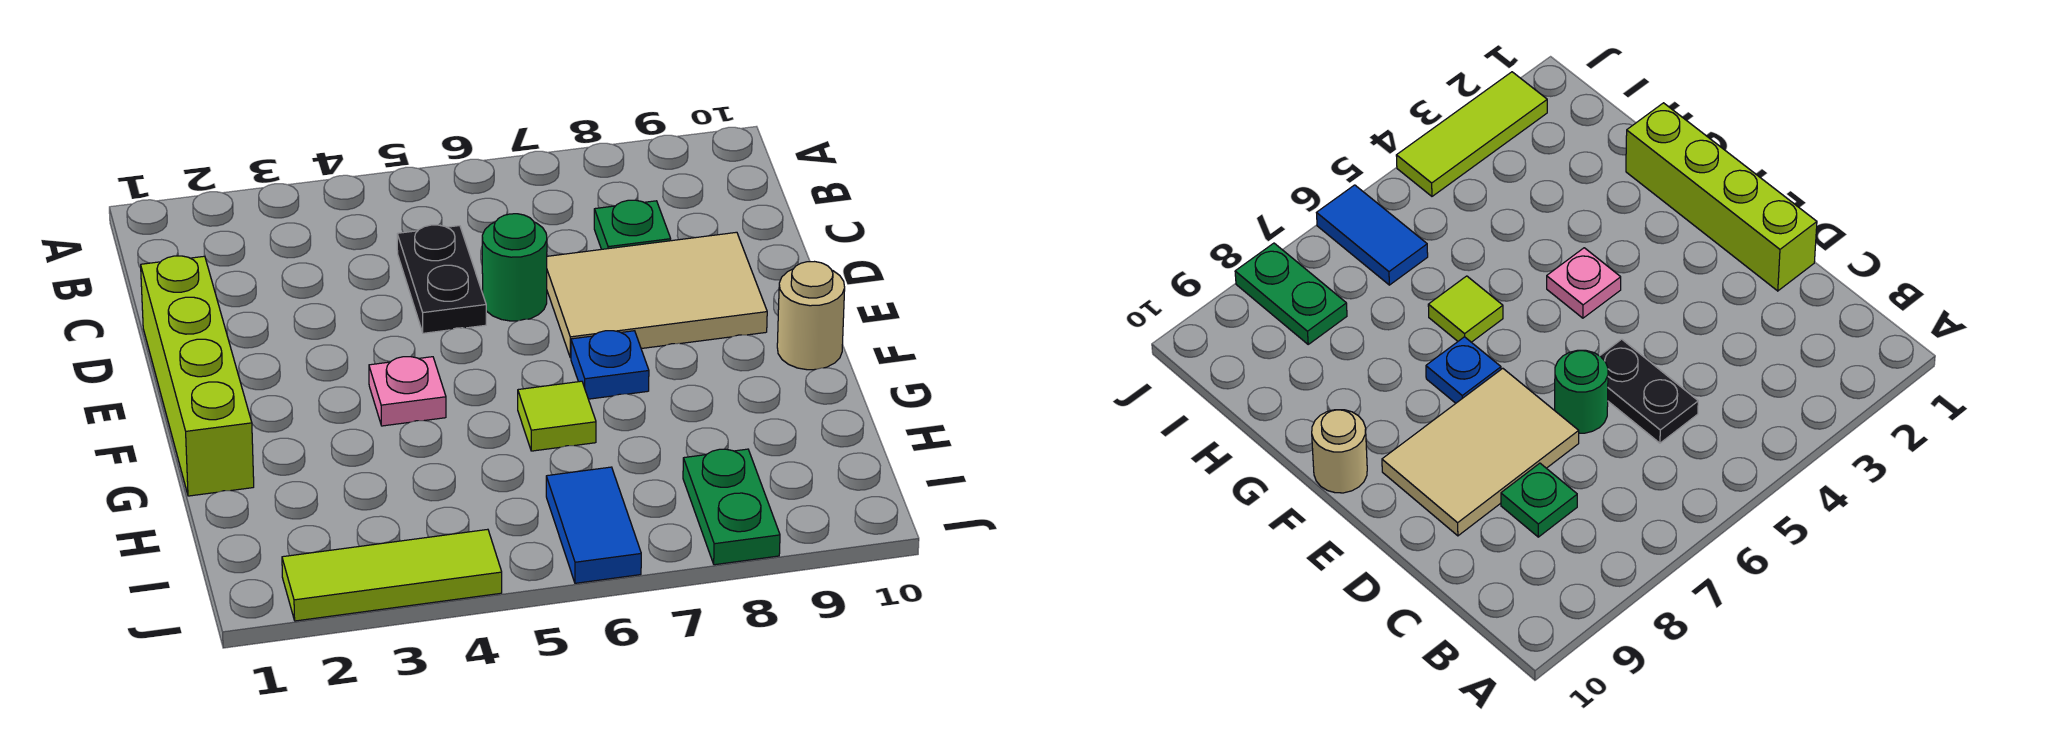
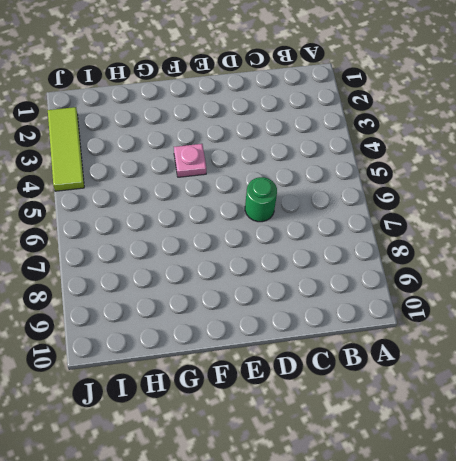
none -> black plate C5:D5 level 1
none -> green plate C8 level 1
none -> lime brick D1:G1 level 1

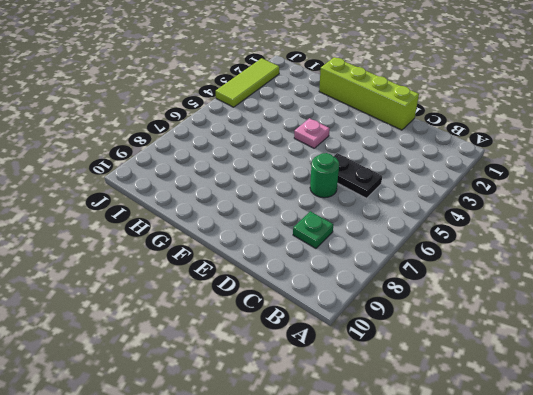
none -> tan tile D7:E9 level 1
none -> blue plate F7 level 1
none -> tan round brick F10 level 1

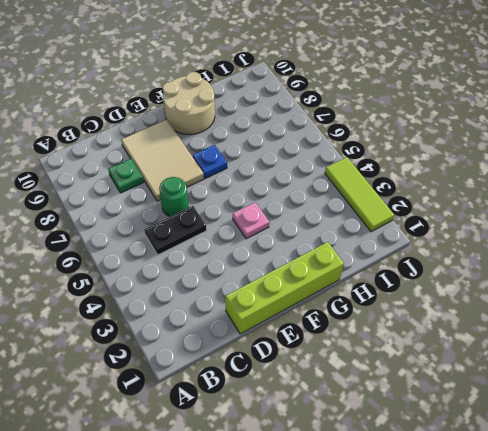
tan round brick F9:G10 level 1 -> tan round brick F10 level 1
none -> lime tile G6 level 1
none -> blue tile I6:J6 level 1
none -> green plate I8:J8 level 1

